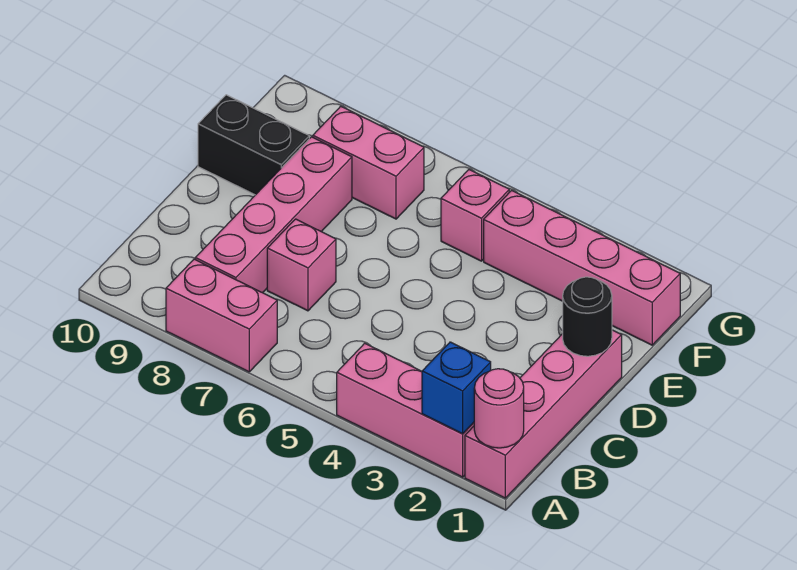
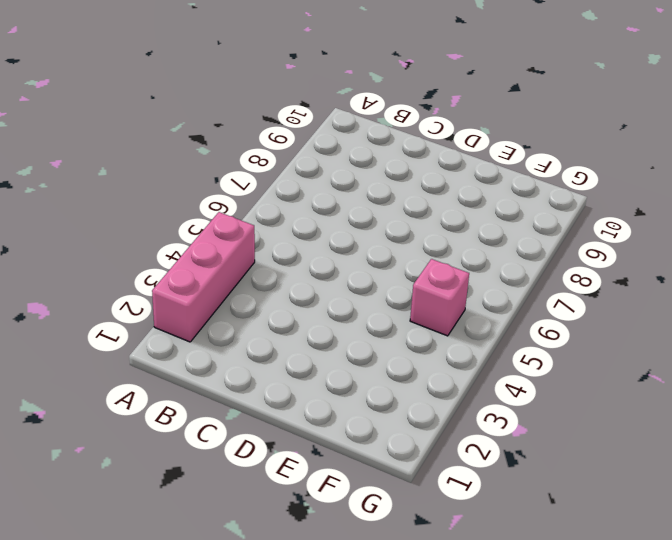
none -> pink brick A1:D1 level 1
none -> pink brick A7:A8 level 1
none -> pink brick B8:E8 level 1

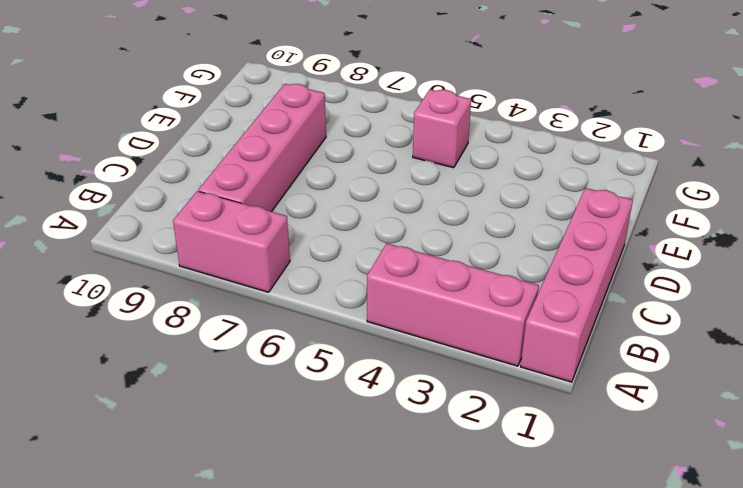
none -> pink brick C7 level 1
none -> black brick E9:E10 level 1
none -> pink brick F1:F4 level 1

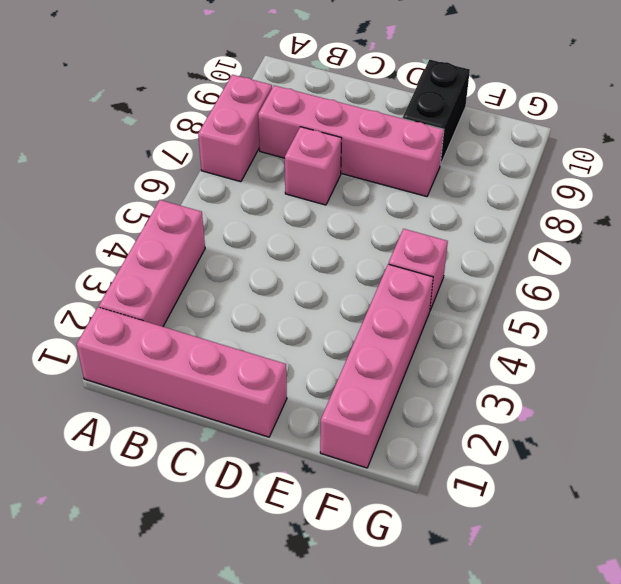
none -> pink brick F7:F8 level 1
none -> pink round brick A1 level 2
none -> blue brick A2 level 2

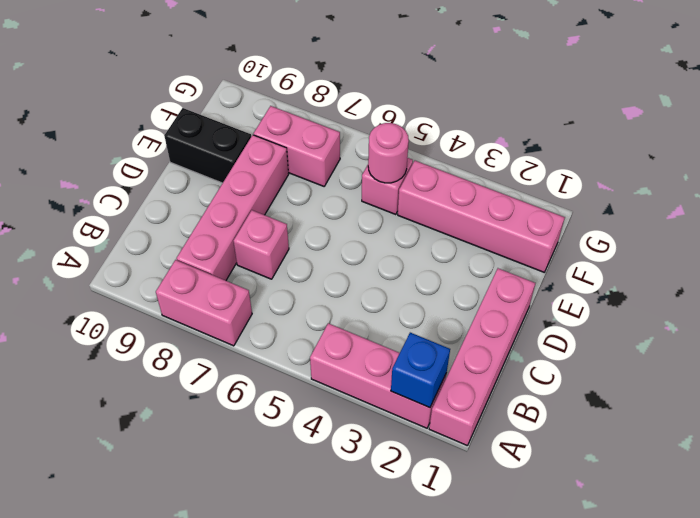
pink round brick F5 level 2 -> pink round brick A1 level 2
none -> black round brick D1 level 2

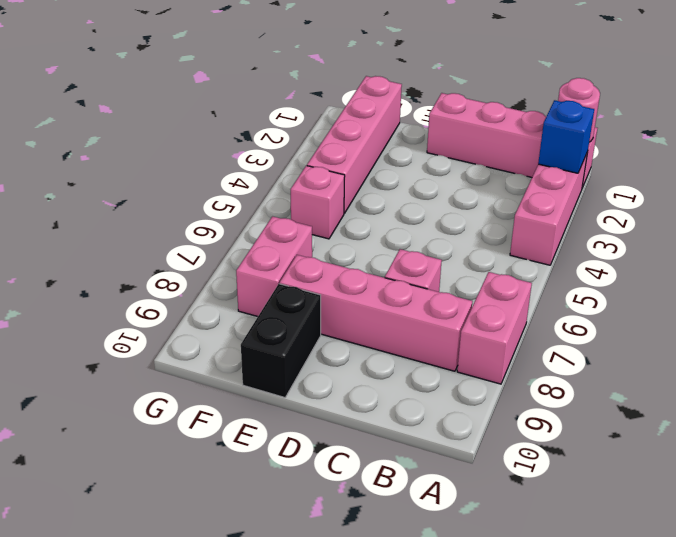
none -> black round brick D1 level 2

